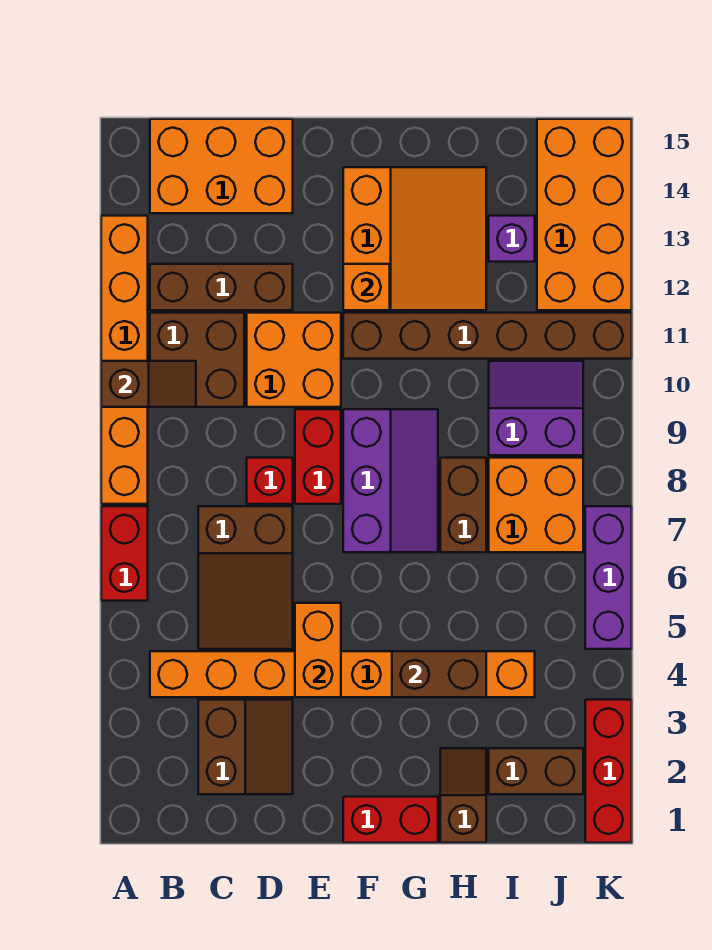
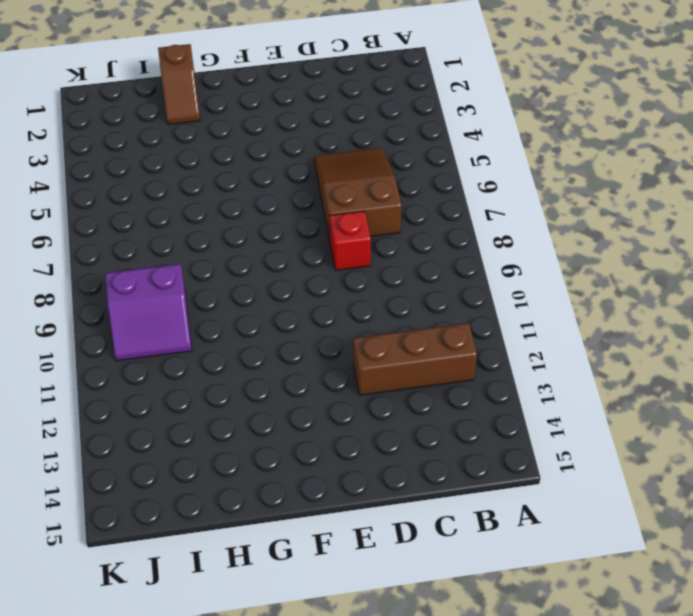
none -> red brick A6:A7 level 1
none -> orange brick A8:A13 level 1
none -> orange brick B4:I4 level 1

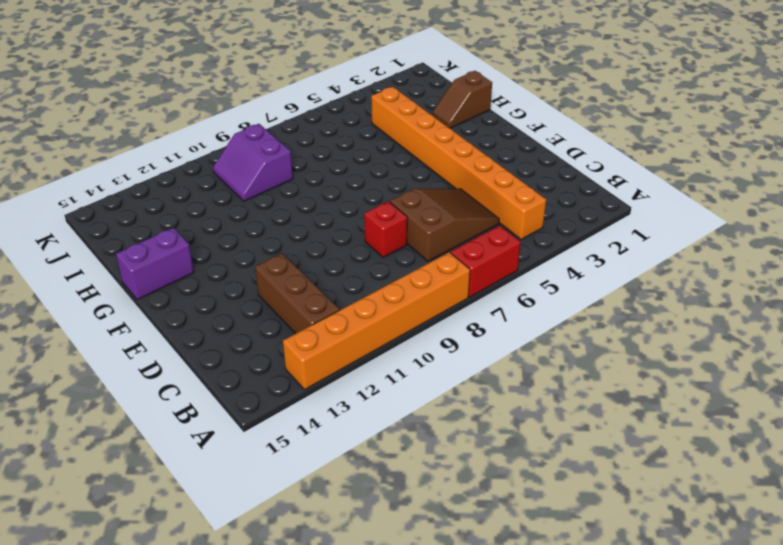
purple brick G14:G15 level 1 -> orange slope F12:H14 level 1 top F
none -> brown brick B10:C11 level 1
none -> orange brick B14:D15 level 1
none -> brown slope C2:D3 level 1 top C

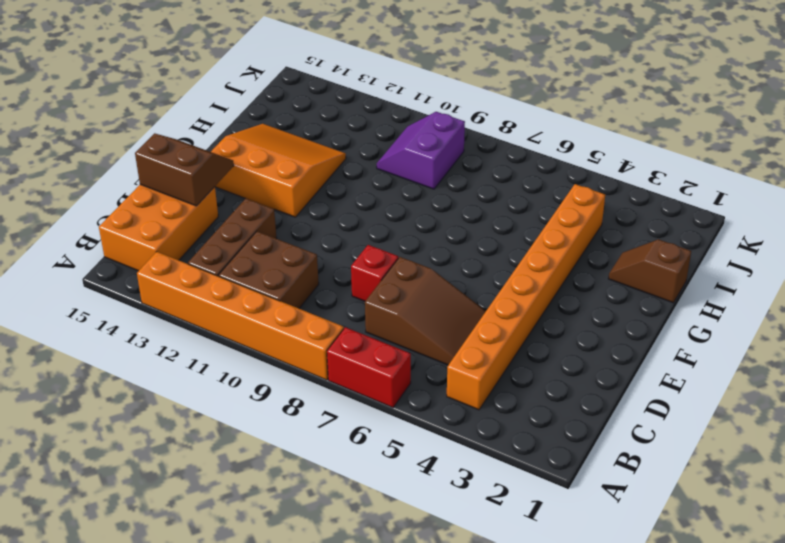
brown slope D14:E15 level 2 top D -> brown slope C2:D3 level 1 top C
none -> orange brick D10:E11 level 1
none -> red brick E8:E9 level 1
none -> red brick F1:G1 level 1

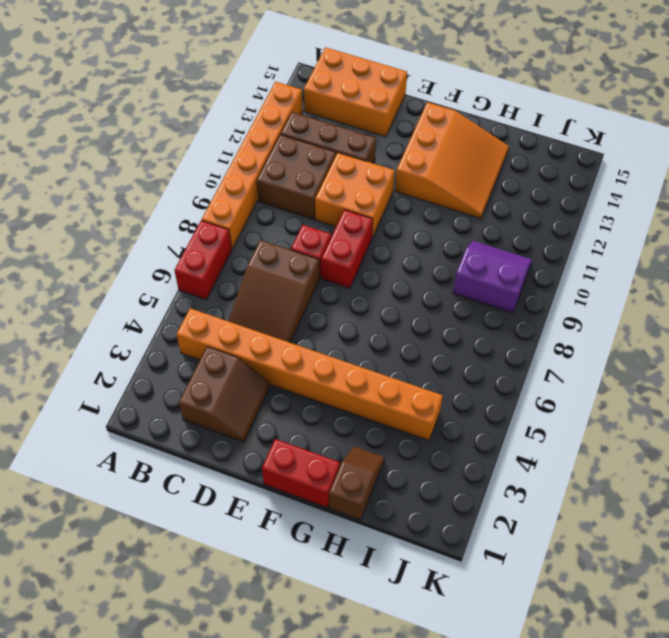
none -> purple slope F7:G9 level 1 top F
none -> brown brick F11:K11 level 1
none -> brown brick H7:H8 level 1

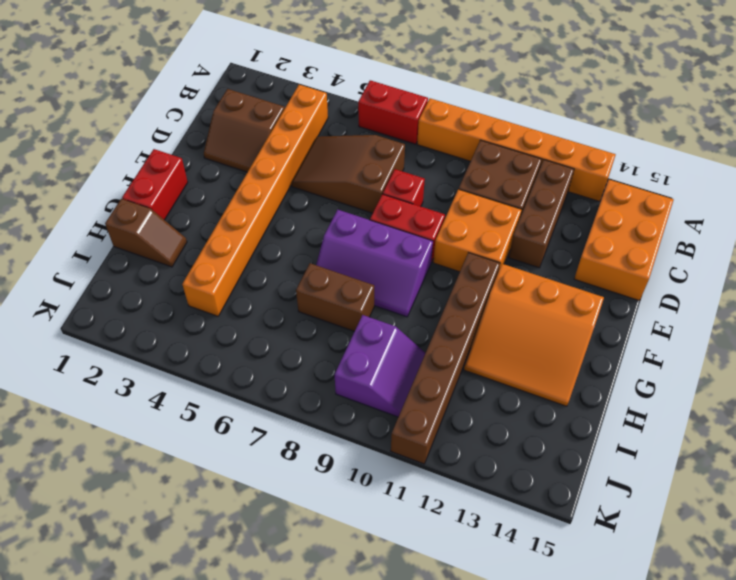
none -> brown brick I2:J2 level 1
none -> orange brick I7:J8 level 1
none -> purple brick I13 level 1

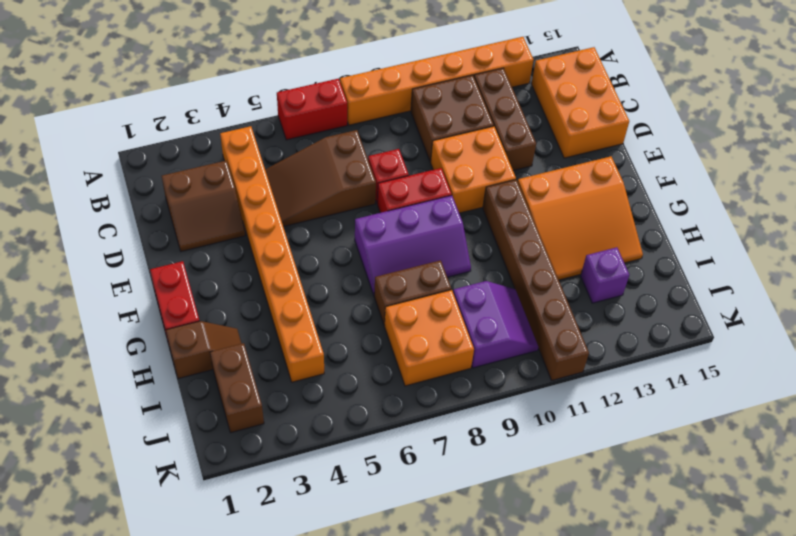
none -> orange brick J12:K15 level 1
none -> red brick K1:K3 level 1
none -> purple brick K5:K7 level 1

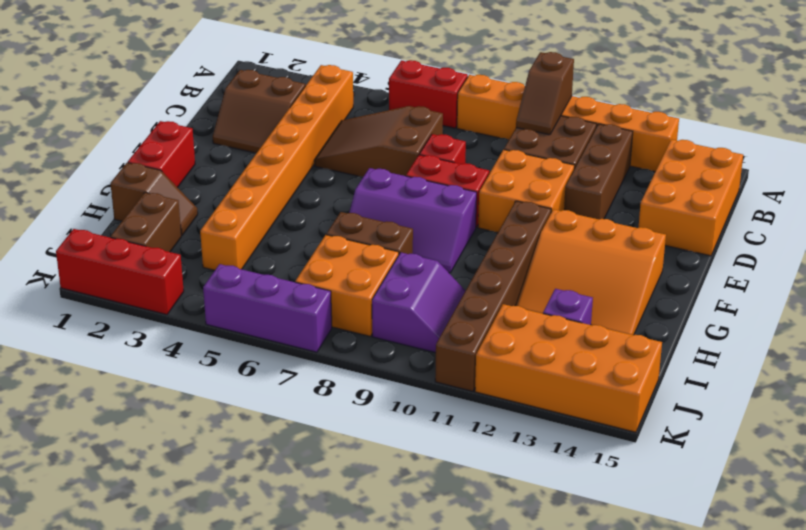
none -> orange brick E4:E5 level 2
none -> orange brick F12 level 2
none -> brown brick G4:H4 level 2

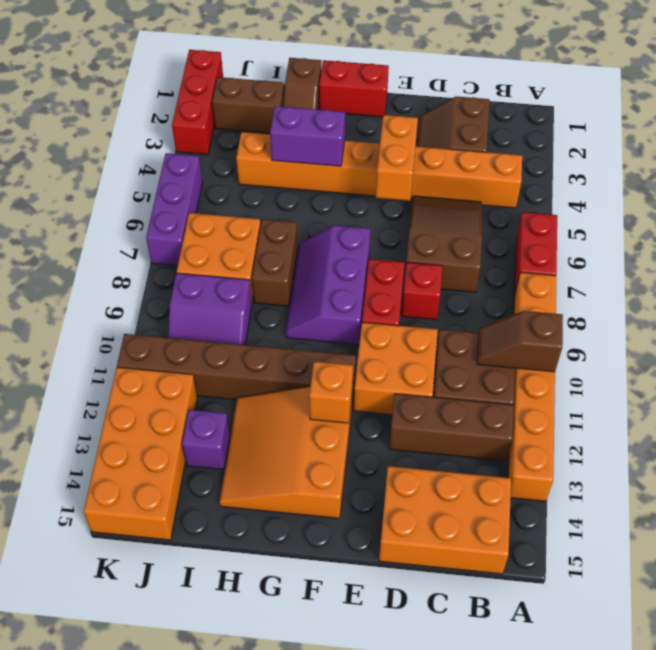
purple brick G4:H4 level 2 -> brown brick G4:H4 level 2

